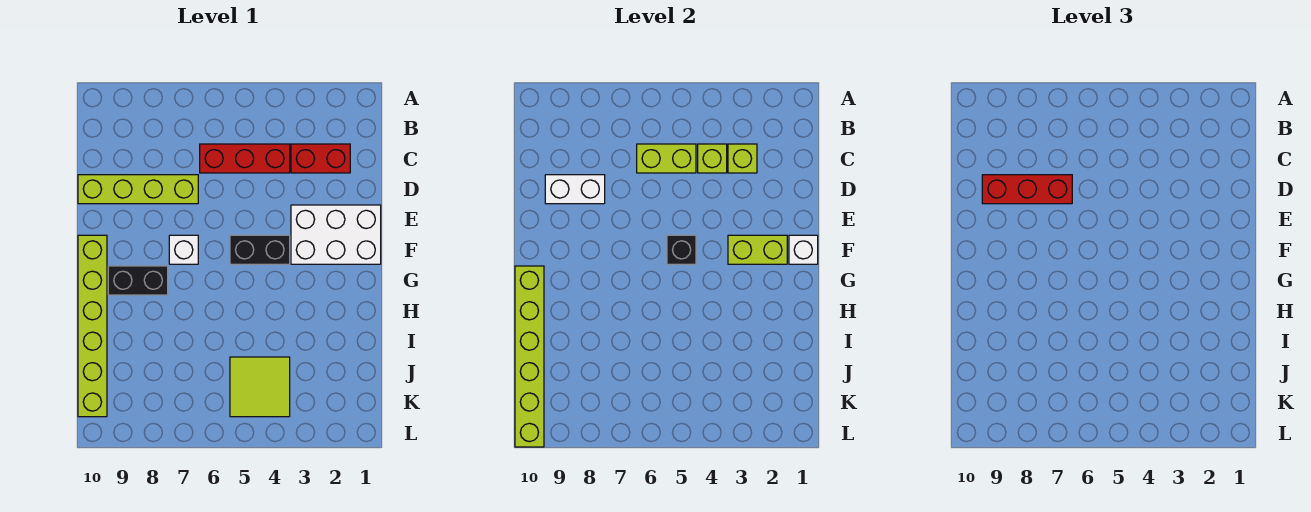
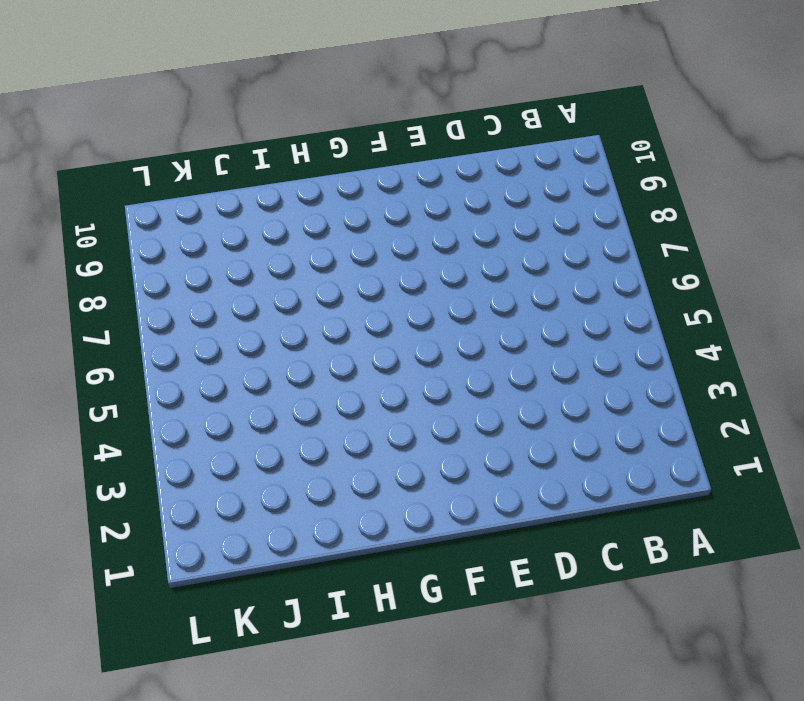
none -> red brick C2:C3 level 1
none -> red brick C4:C6 level 1
none -> lime brick D7:D10 level 1

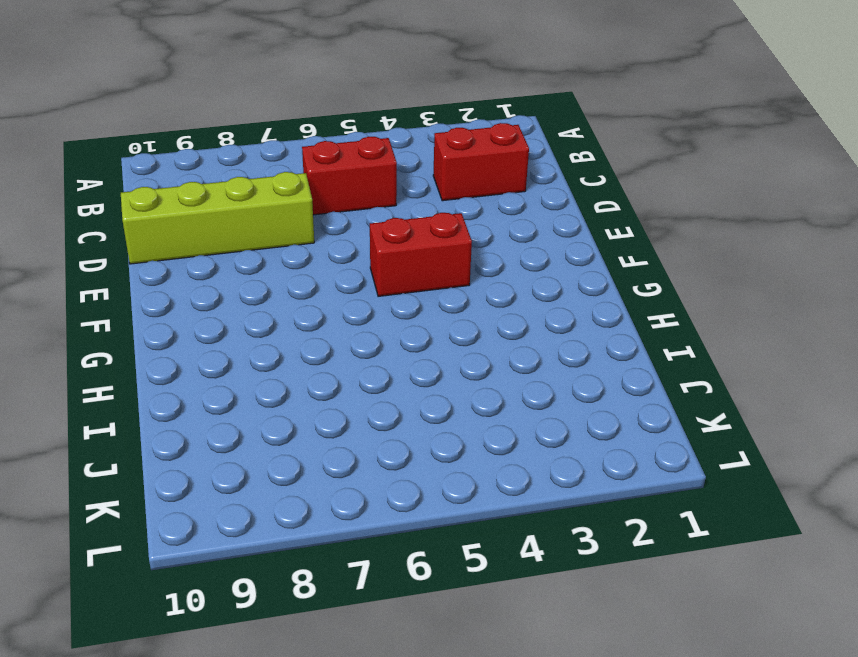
red brick C5:C6 level 1 -> red brick C4:C6 level 1
red brick F4:F5 level 1 -> black brick F4:F5 level 1
none -> white brick E1:F3 level 1
none -> white brick F7 level 1
none -> lime brick F10:K10 level 1

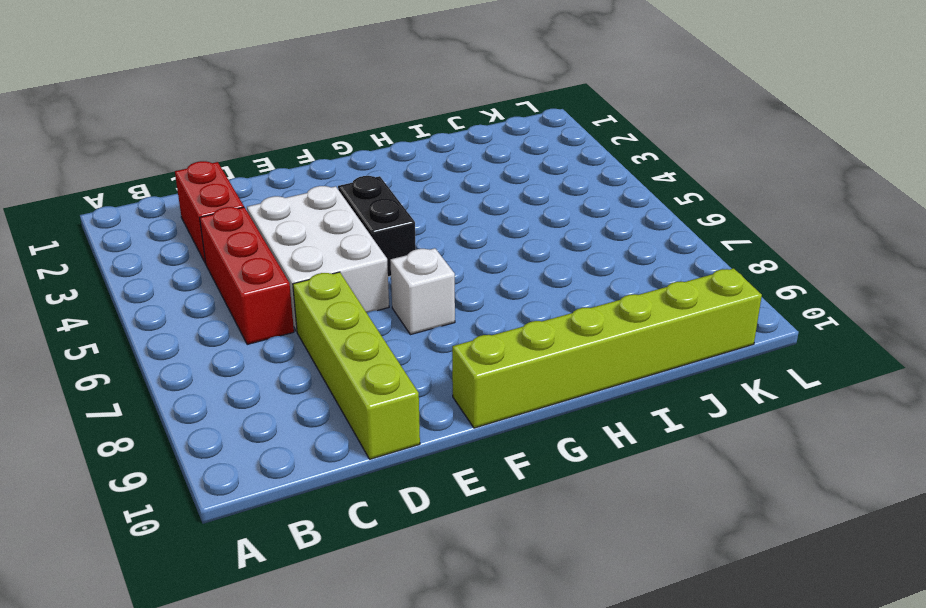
white brick D4:E6 level 1 -> white brick E1:F3 level 1
none -> black brick G8:G9 level 1
none -> lime tile J4:K5 level 1
none -> lime brick C3 level 2

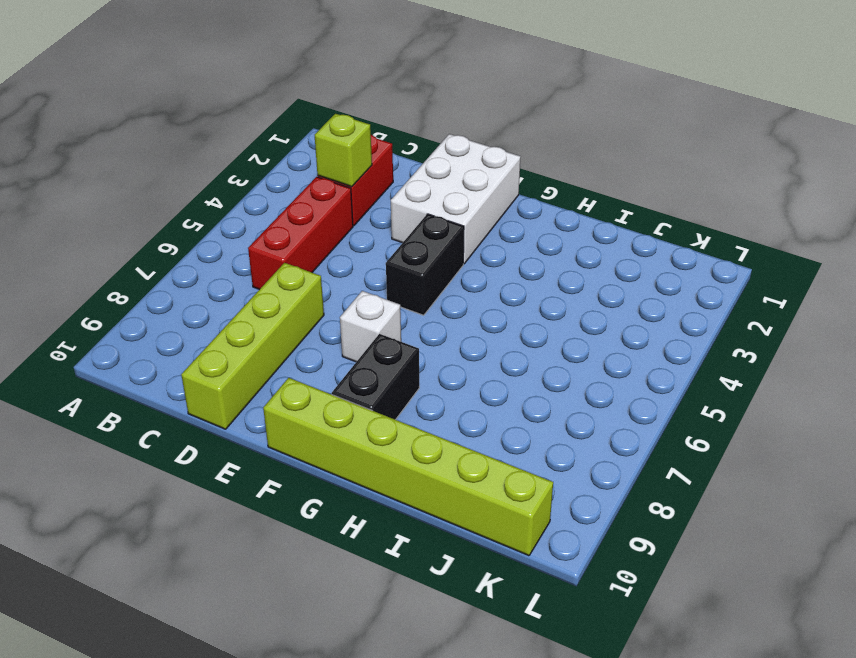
none -> lime tile J4:K5 level 1
none -> lime brick C4 level 2
none -> lime brick C5:C6 level 2

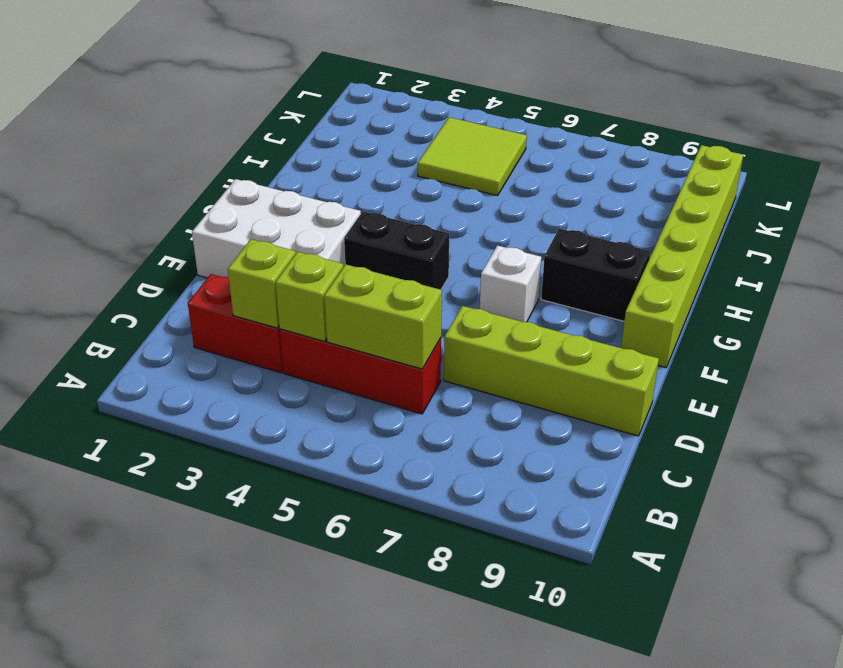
none -> white brick D8:D9 level 2
none -> white brick F1 level 2
none -> lime brick F2:F3 level 2

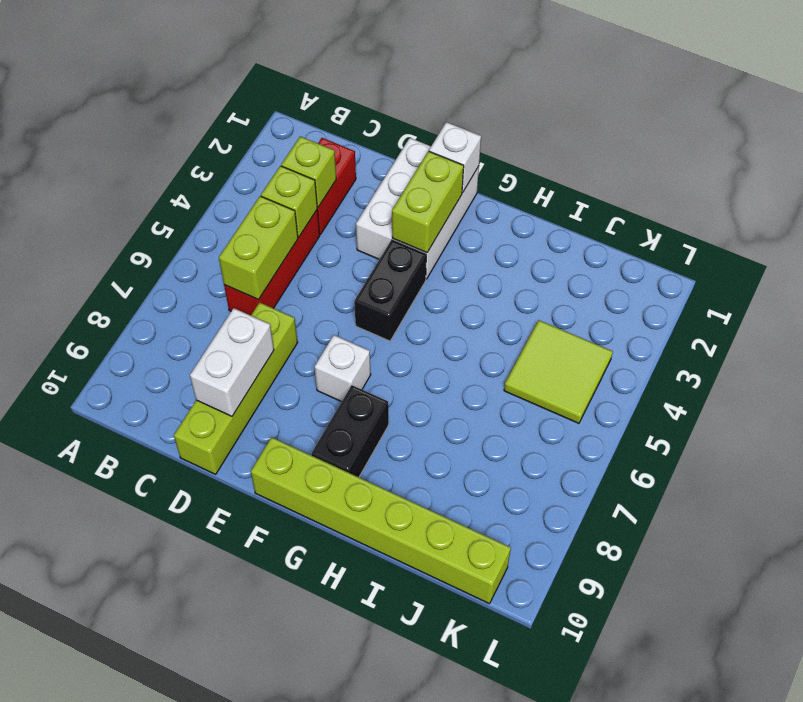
none -> black brick F5 level 2
none -> lime brick G10:L10 level 2
none -> red brick D7:D9 level 3

